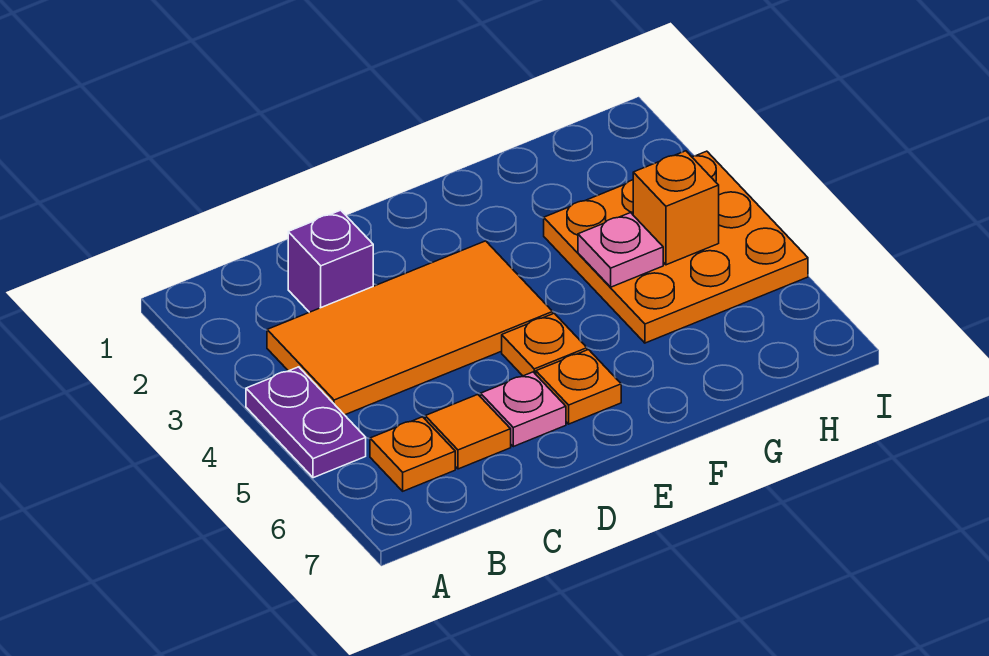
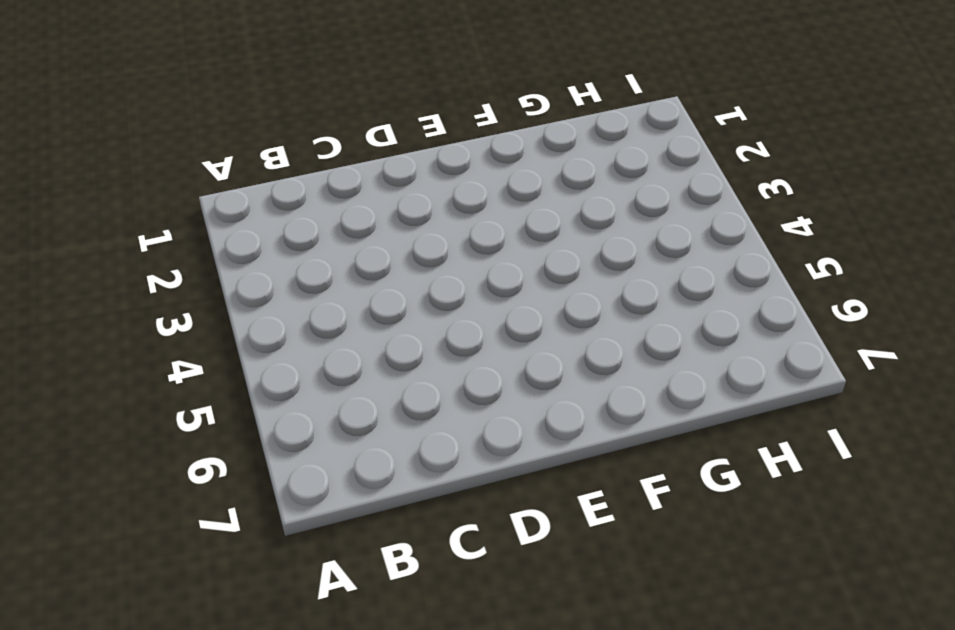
none -> purple plate A4:A5 level 1
none -> orange tile B3:E4 level 1

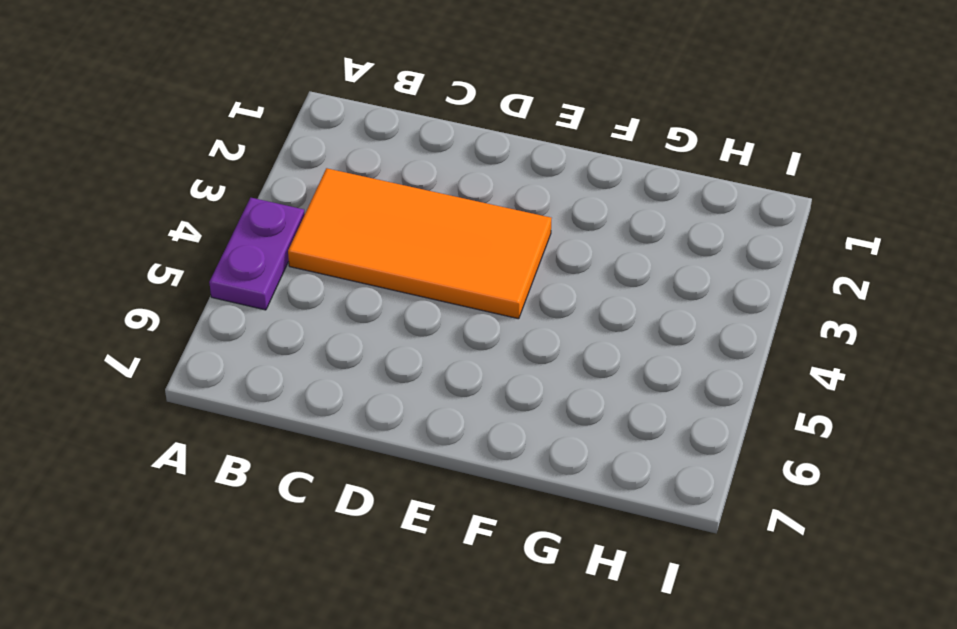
none -> orange plate B6 level 1
none -> purple brick C2 level 1

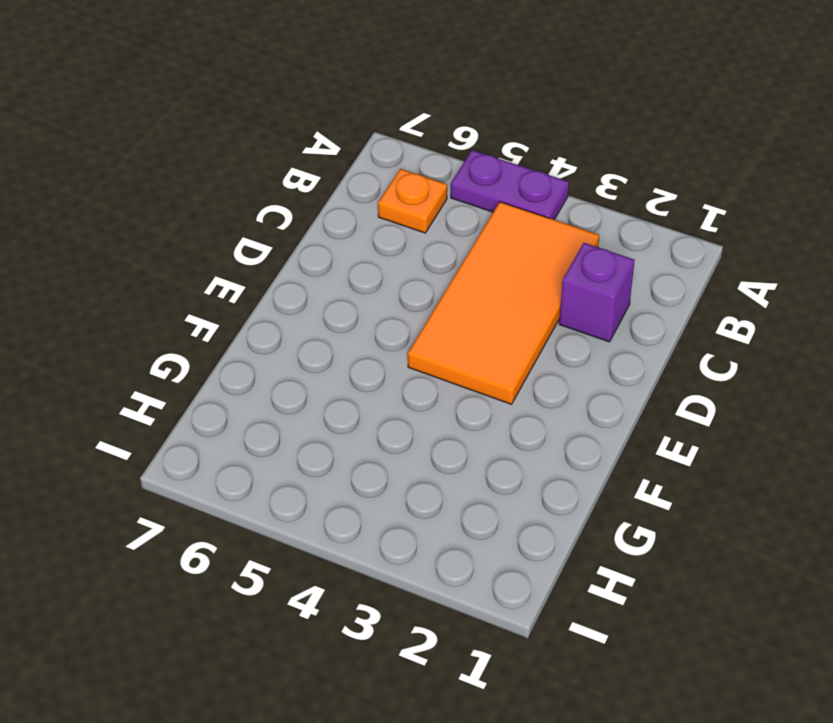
none -> orange tile C6 level 1
none -> pink plate D6 level 1

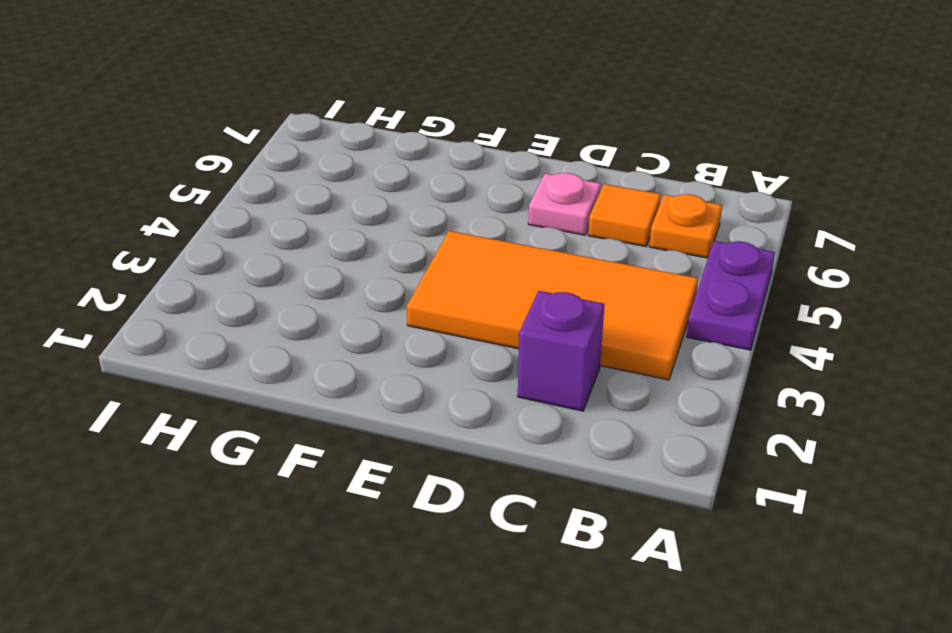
none -> orange plate E5 level 1
none -> orange plate E6 level 1

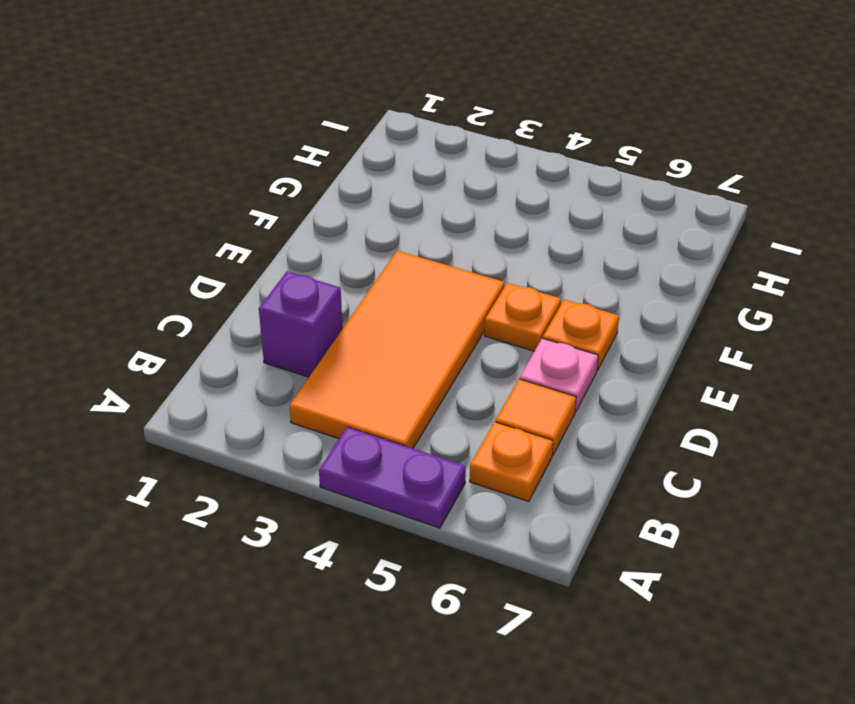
none -> orange plate G3:I5 level 1
none -> pink plate G4 level 2

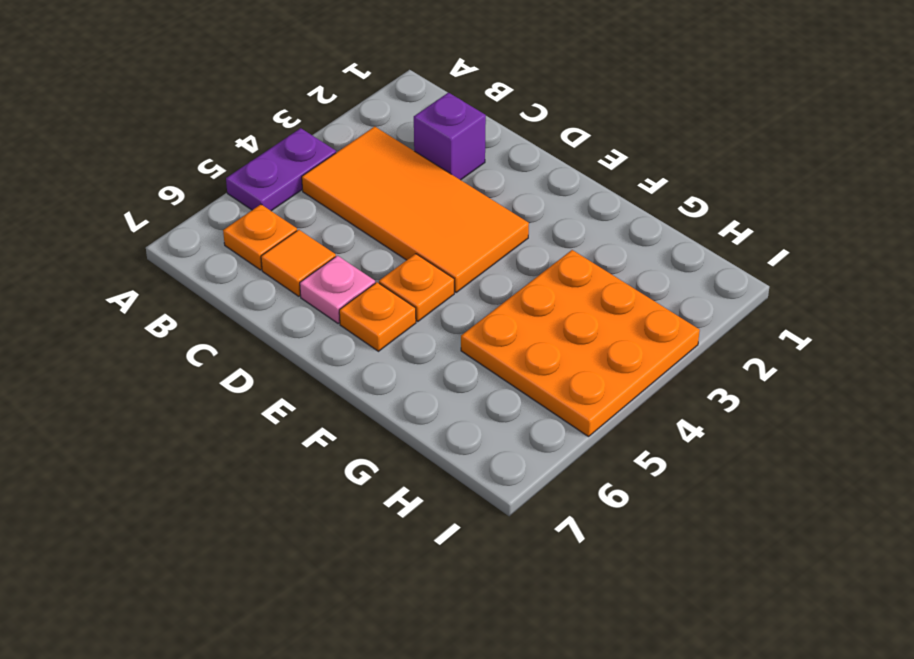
none -> pink plate G4 level 2
none -> orange brick H4 level 2

